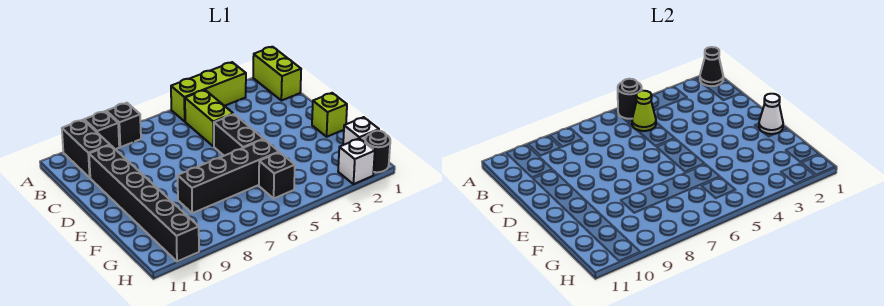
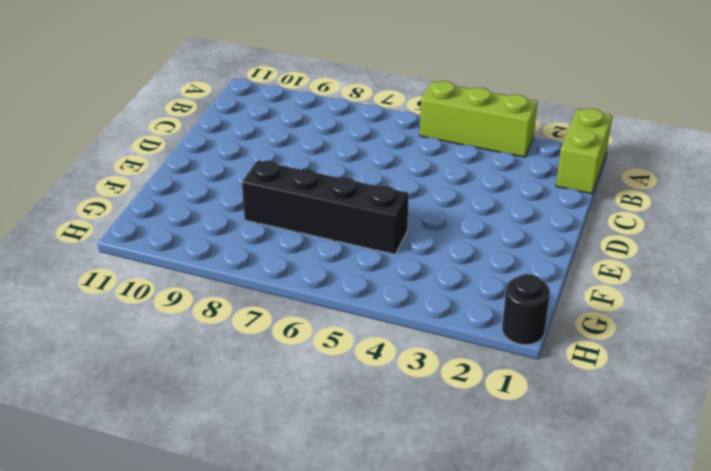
none -> black brick A8 level 1
none -> black brick A9 level 1
none -> black brick A10:B10 level 1

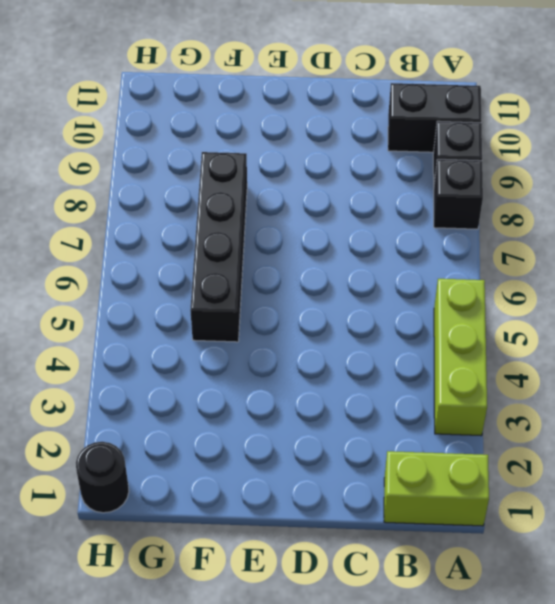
none -> lime brick B5:C5 level 1
none -> black brick C10:H10 level 1
none -> black brick D5:E5 level 1

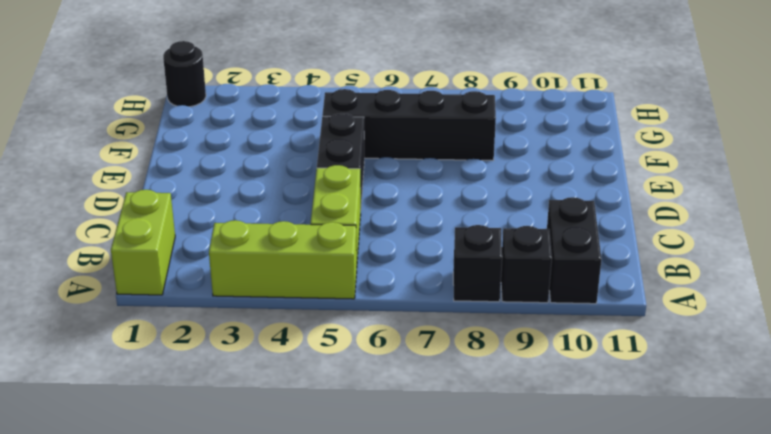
none -> black brick C10:H10 level 1
none -> lime brick E1 level 1
none -> white brick G1 level 1

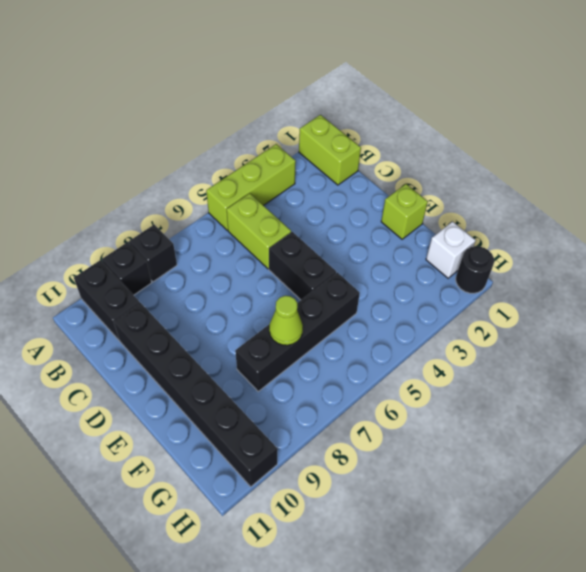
lime cone F7 level 2 -> lime cone B5 level 2
none -> black brick G5 level 1
none -> white brick H2 level 1
none -> black cone A1 level 2

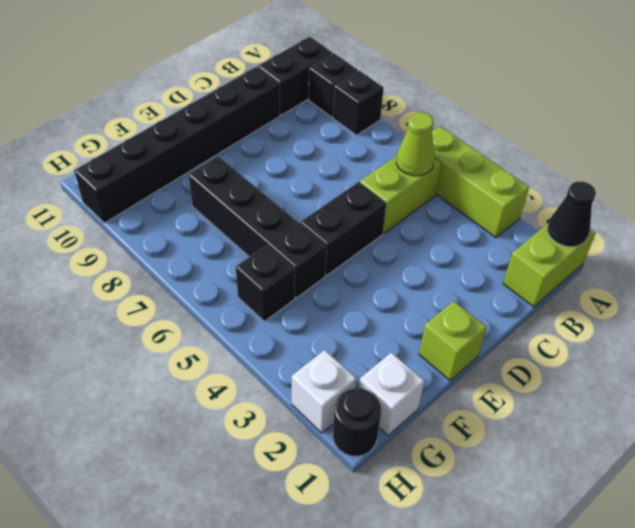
none -> black round brick A5 level 2
none -> white cone E1 level 2

